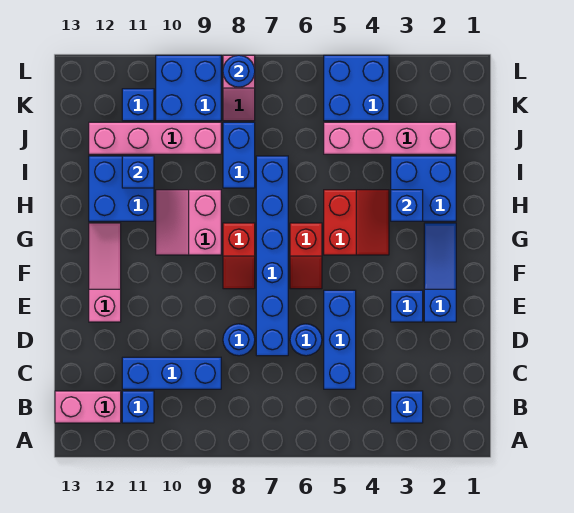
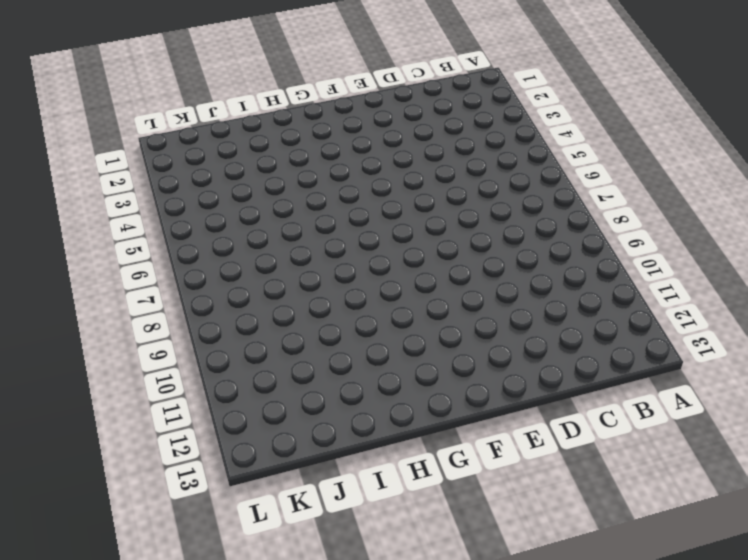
none -> blue brick B3 level 1
none -> blue brick B11 level 1
none -> pink brick B12:B13 level 1

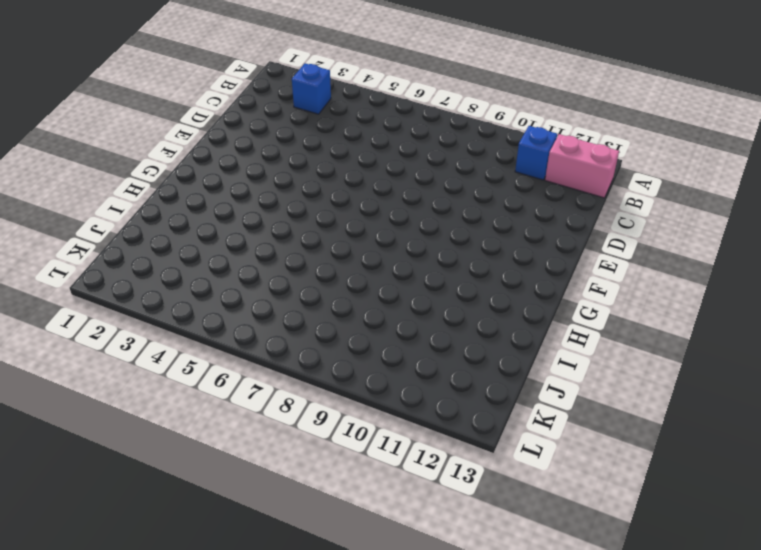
none -> blue brick C5:E5 level 1
none -> blue brick C9:C11 level 1
none -> blue round brick D6 level 1

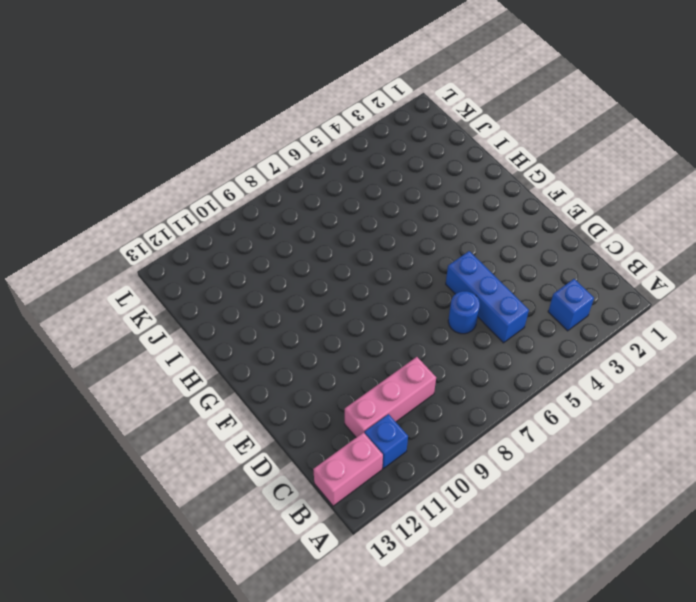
pink brick C9:C11 level 1 -> blue brick C9:C11 level 1
none -> blue brick D7:I7 level 1
none -> blue round brick D8 level 1
none -> blue slope E2:G2 level 1 top E

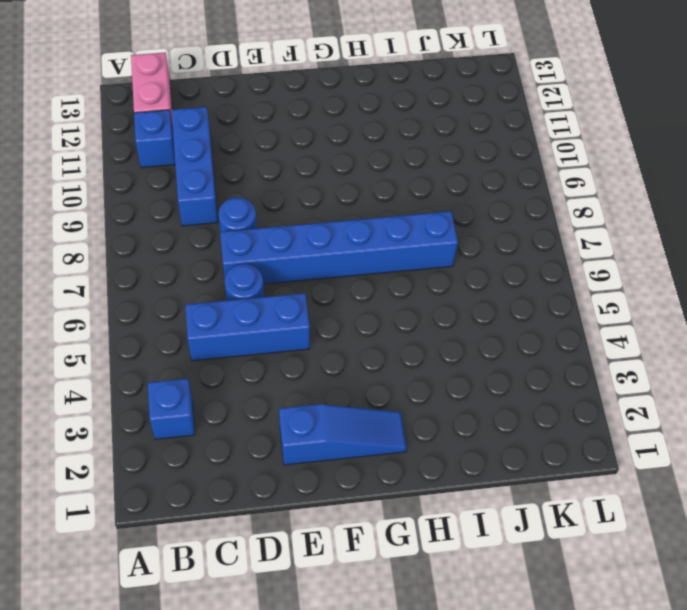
none -> blue brick E3 level 1
none -> pink slope E12:G12 level 1 top E
none -> red slope F6:G6 level 1 top G

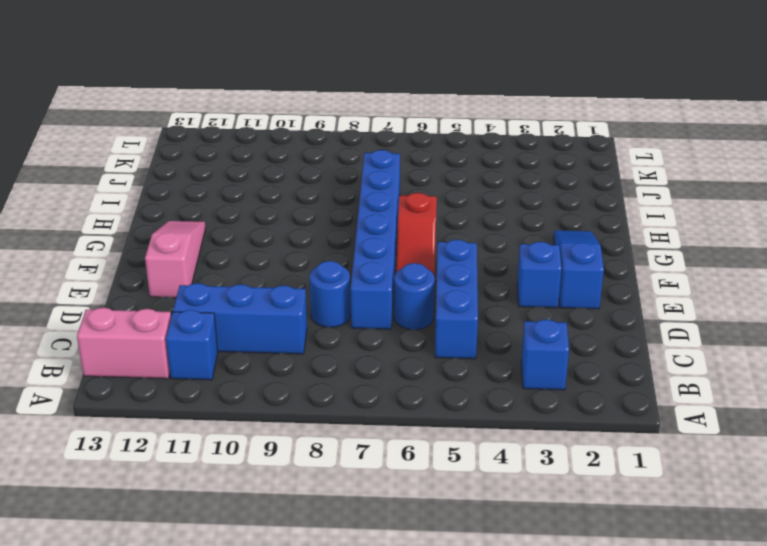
none -> red slope F8:G8 level 1 top G
none -> red slope G4:H5 level 1 top 5
none -> pink slope G9:H10 level 1 top 9

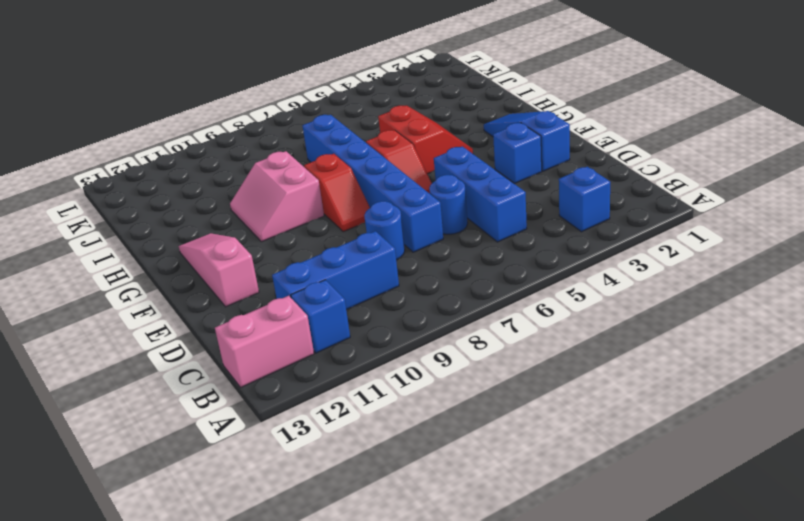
none -> blue brick H2:I3 level 1
none -> blue brick H11:I12 level 1
none -> blue brick I8:J8 level 1

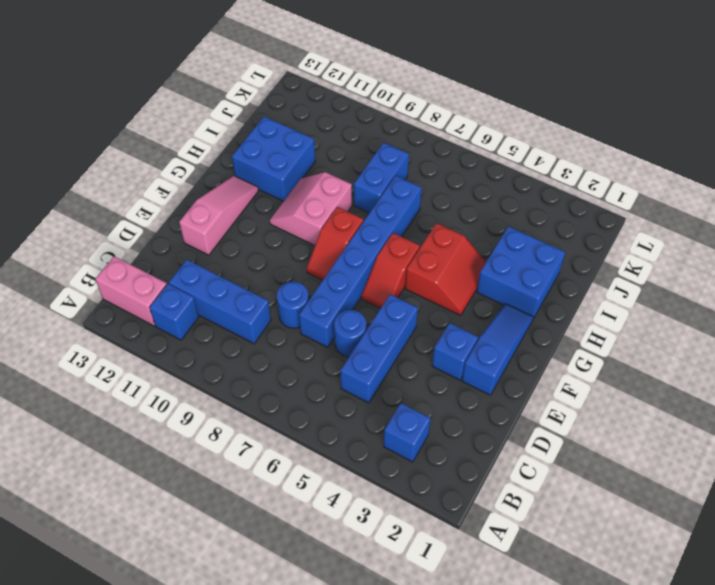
none -> pink brick J2:J5 level 1
none -> pink brick J9:J12 level 1
none -> blue brick K4:L5 level 1

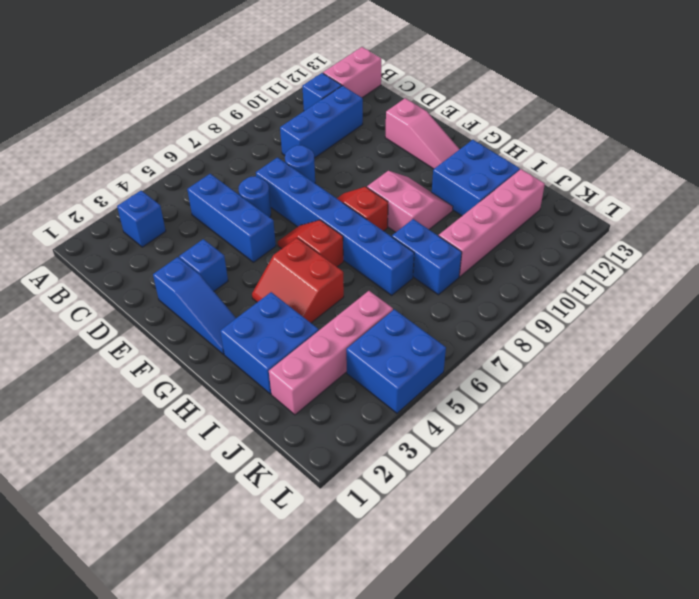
none -> pink slope K8:L8 level 1 top L
none -> blue brick K9:L10 level 1
none -> blue brick K11 level 1

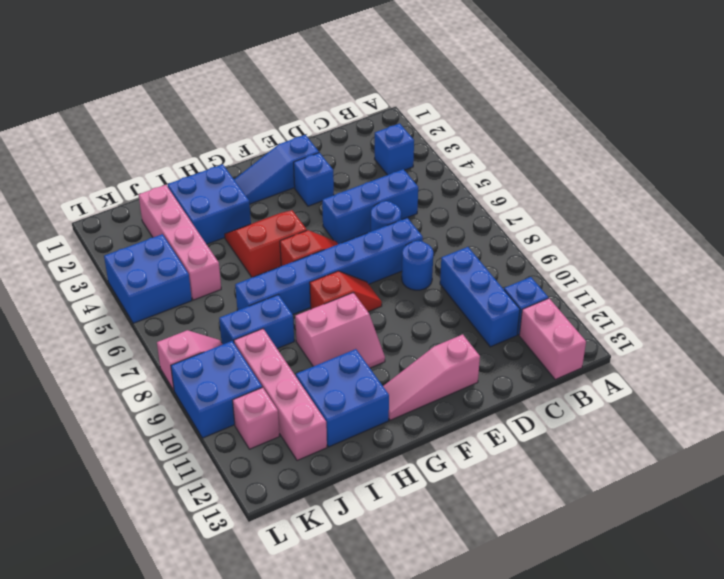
pink brick K11 level 1 -> blue brick K11 level 1
none -> blue brick H3 level 2
none -> blue brick I11 level 2
none -> blue round brick L8 level 2

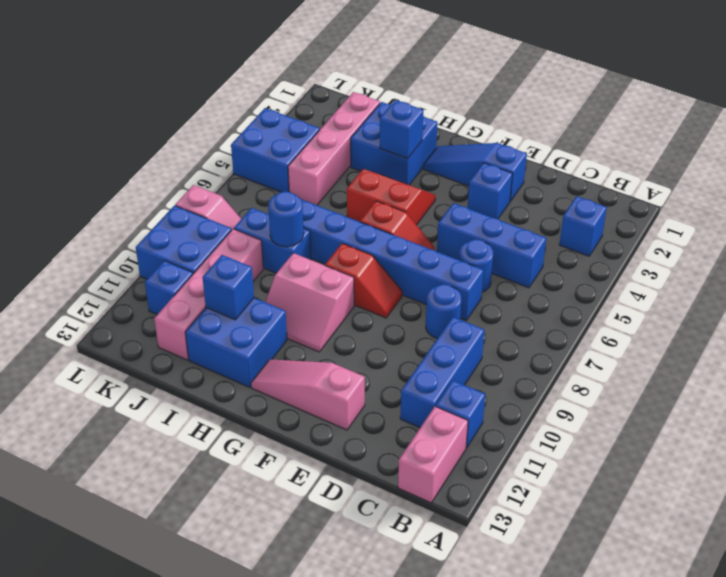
blue round brick I8 level 2 -> blue round brick L8 level 2

